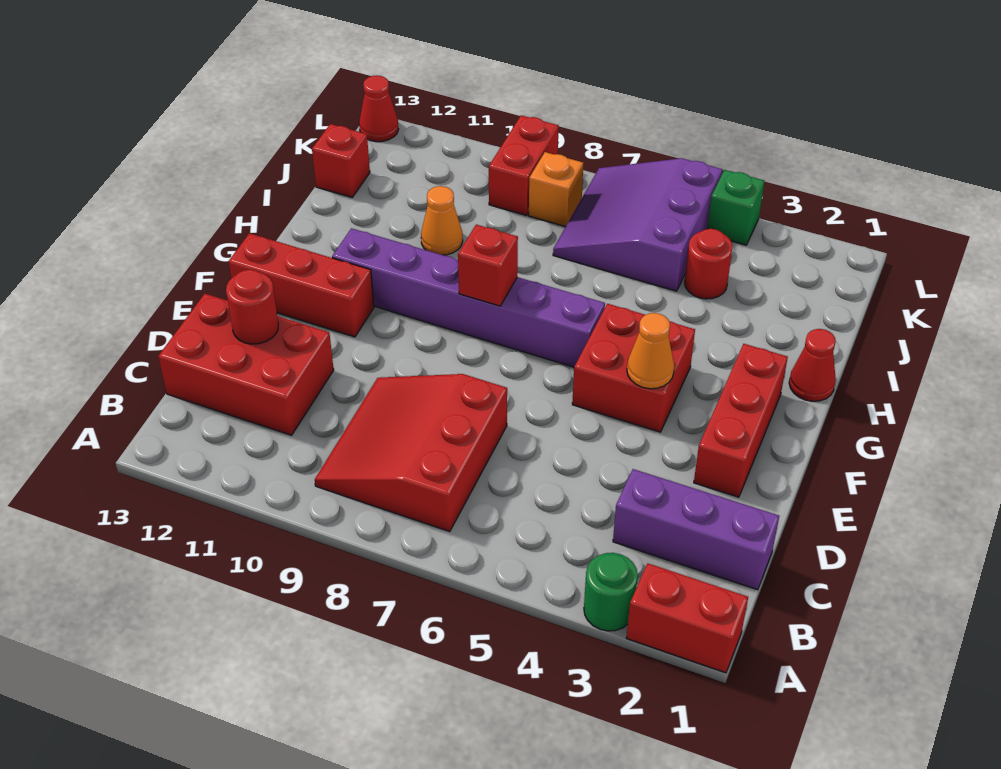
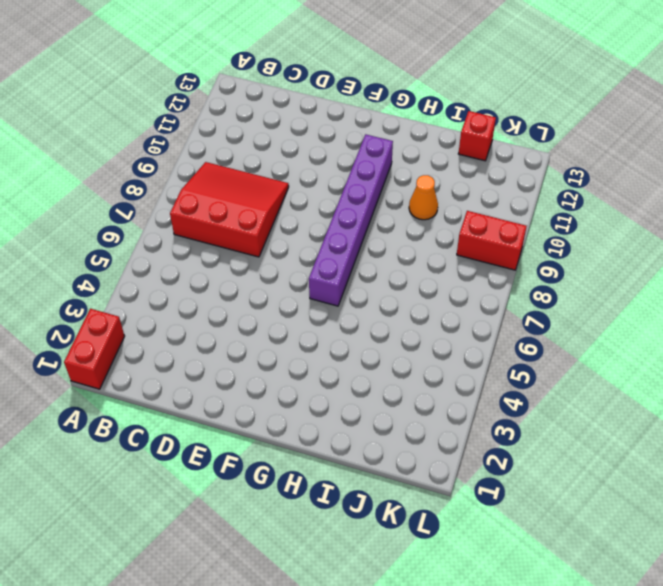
none -> green round brick A3 level 1
none -> purple brick C1:C3 level 1
none -> red brick C11:D13 level 1

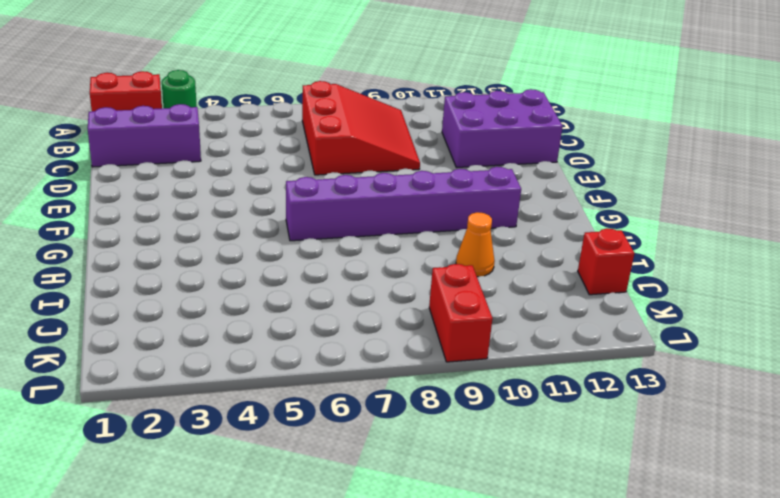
purple brick C11:D13 level 1 -> red brick C11:D13 level 1
none -> red brick E2:G2 level 1
none -> red brick F4:G5 level 1
none -> red brick F11:F13 level 1

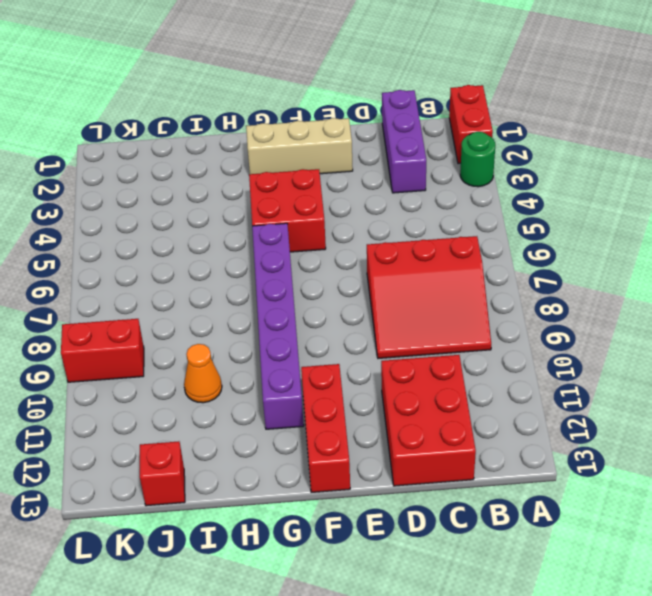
tan brick E2:G2 level 1 -> red brick E2:G2 level 1
none -> red cone H1 level 1
none -> red round brick J4 level 1
none -> purple slope J5:L7 level 1 top 5

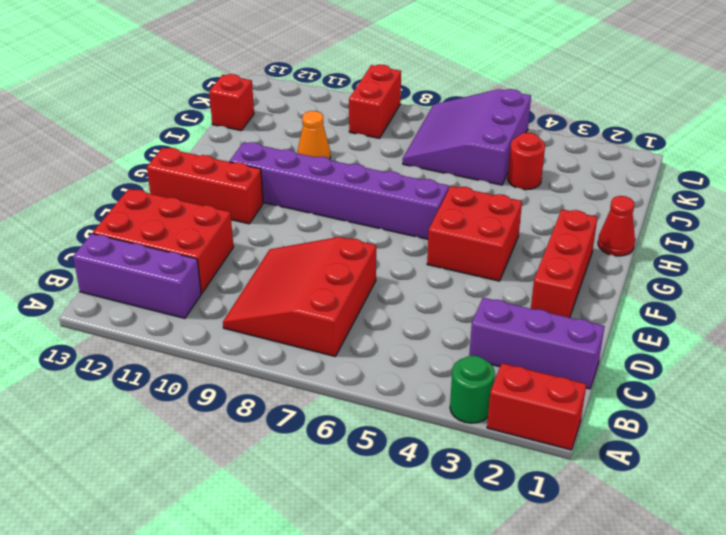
purple brick B11:B13 level 1 -> none
none -> orange brick K8 level 1
none -> green brick L4 level 1
none -> red cone L13 level 1

